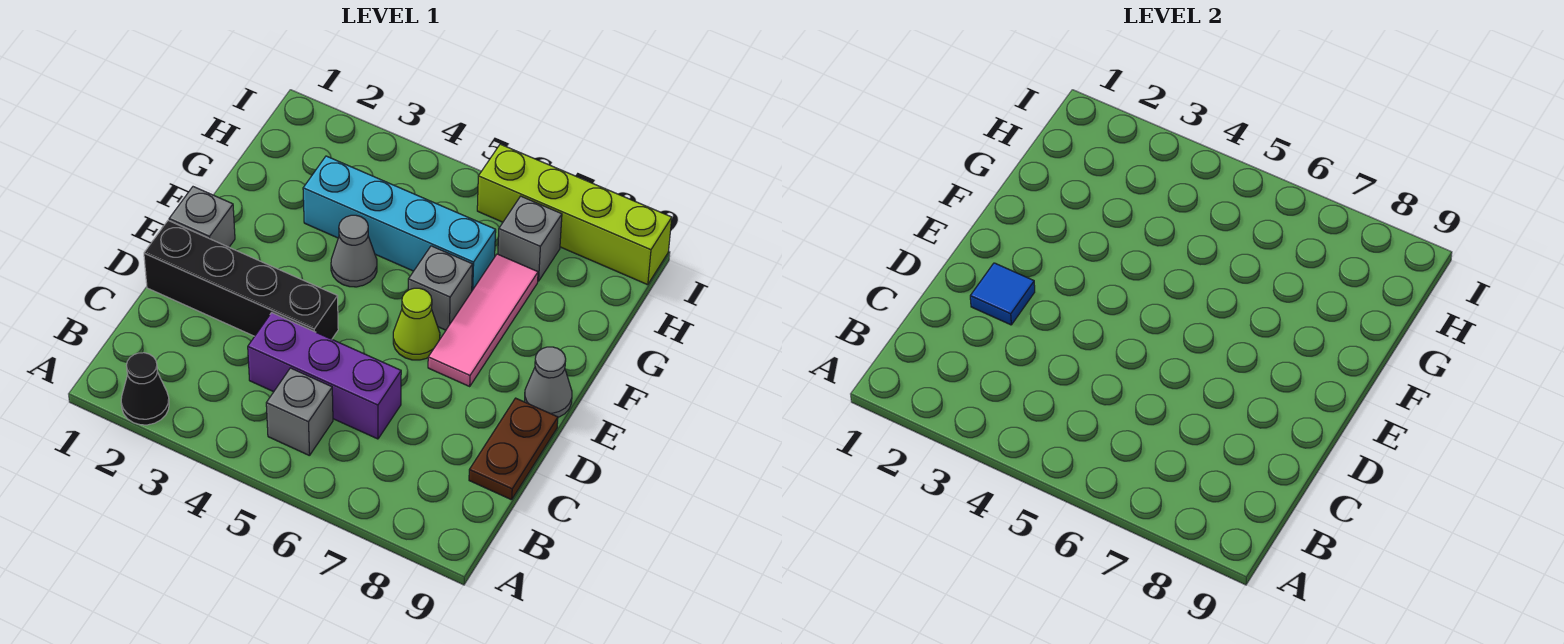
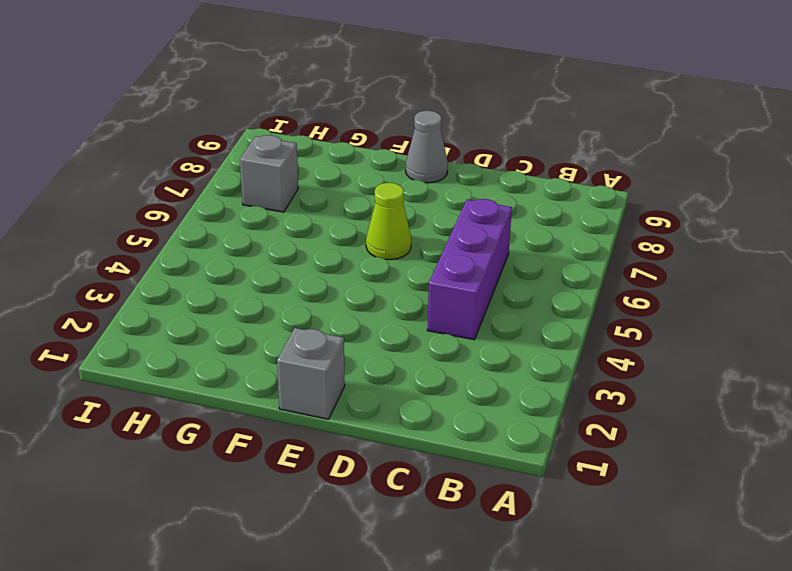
none -> black cone A2 level 1
none -> grey brick B5 level 1
none -> brown plate C9:D9 level 1

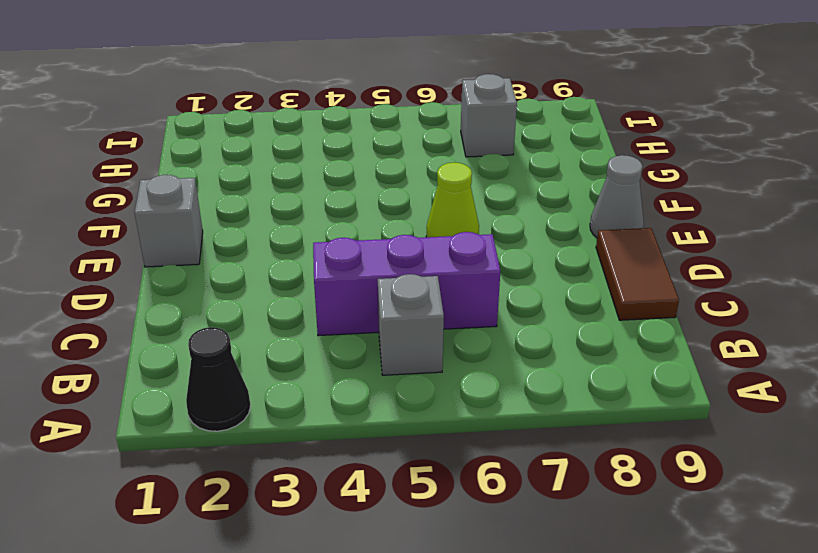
brown tile C9:D9 level 1 -> brown plate C9:D9 level 1
none -> black brick D1:D4 level 1
none -> pink tile E7:G7 level 1
none -> grey cone F4 level 1

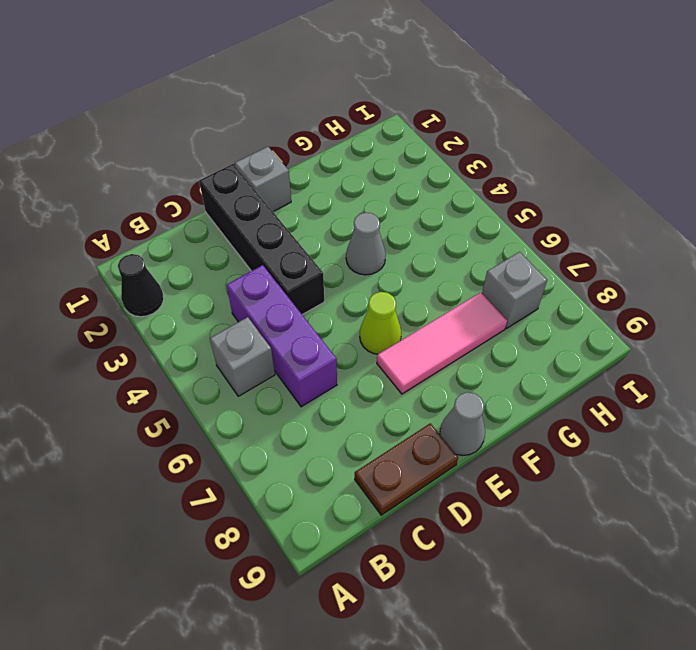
none -> grey brick F6 level 1
none -> cyan brick G3:G6 level 1
none -> lime brick I6:I9 level 1

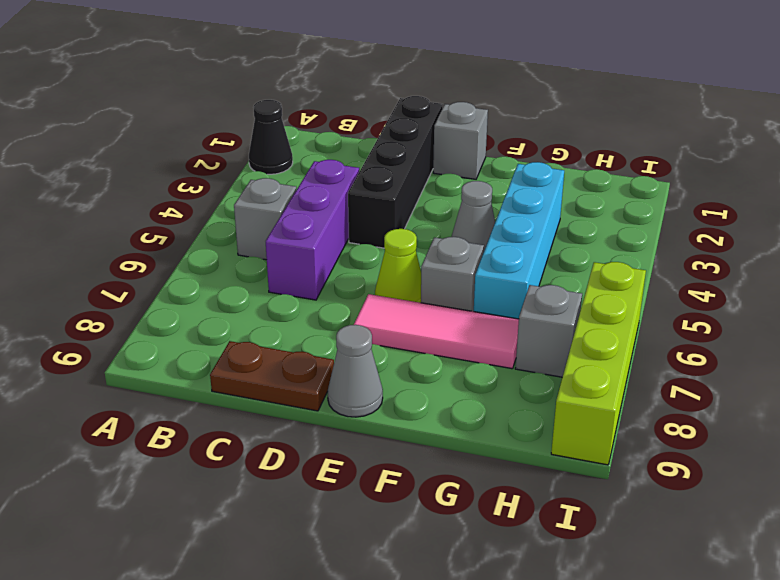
none -> blue tile D2 level 2

